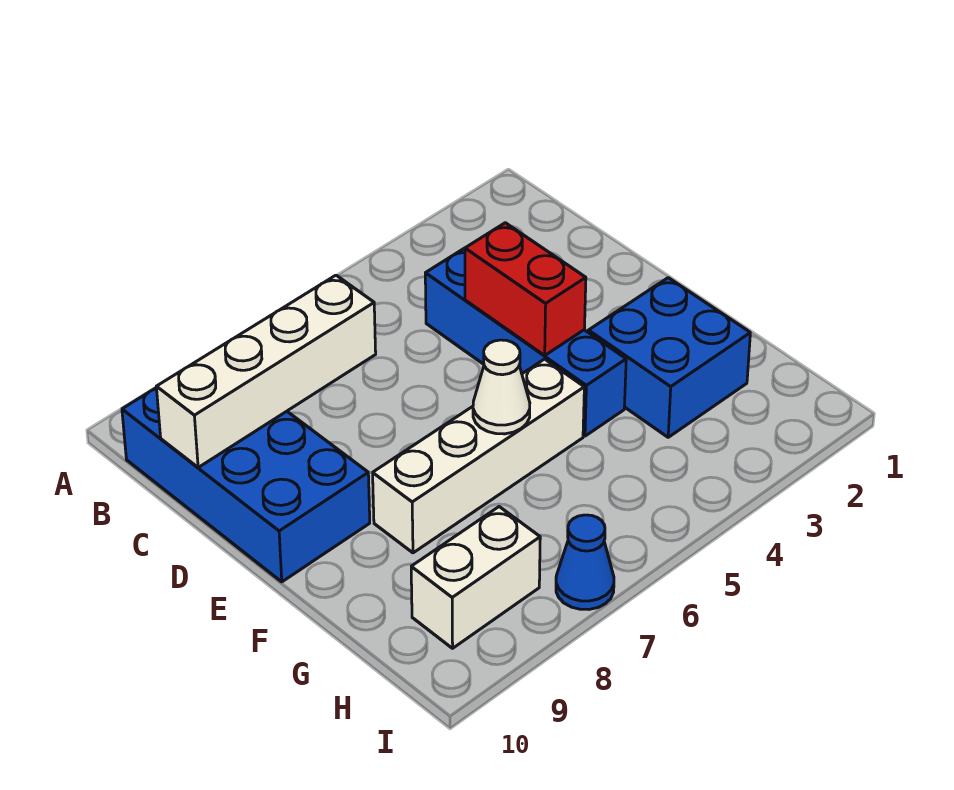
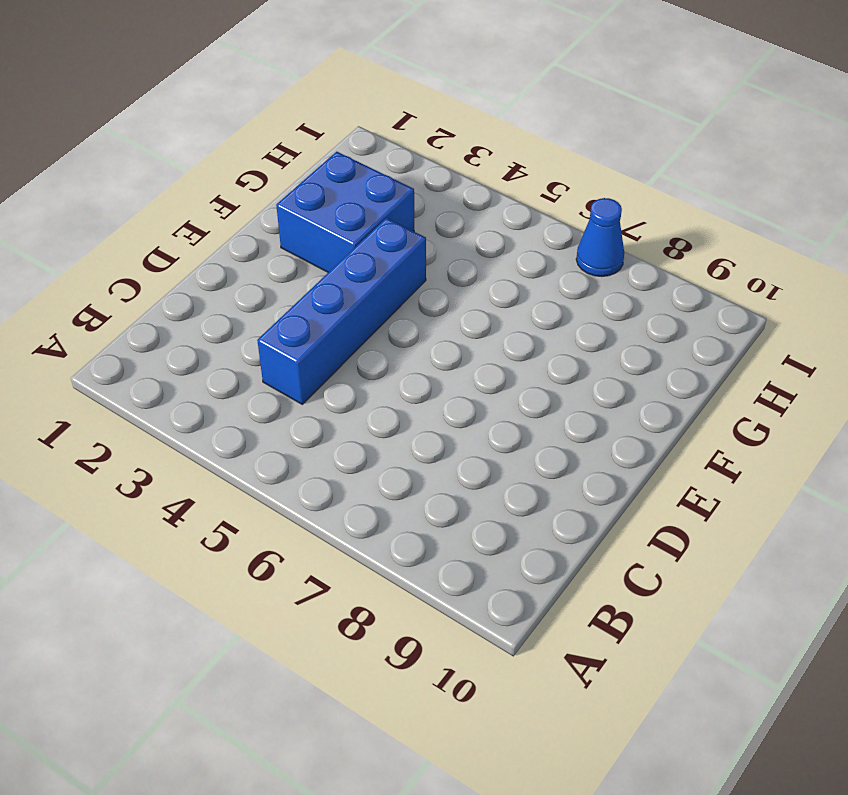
none -> blue brick B9:E10 level 1
none -> white brick F5:F8 level 1

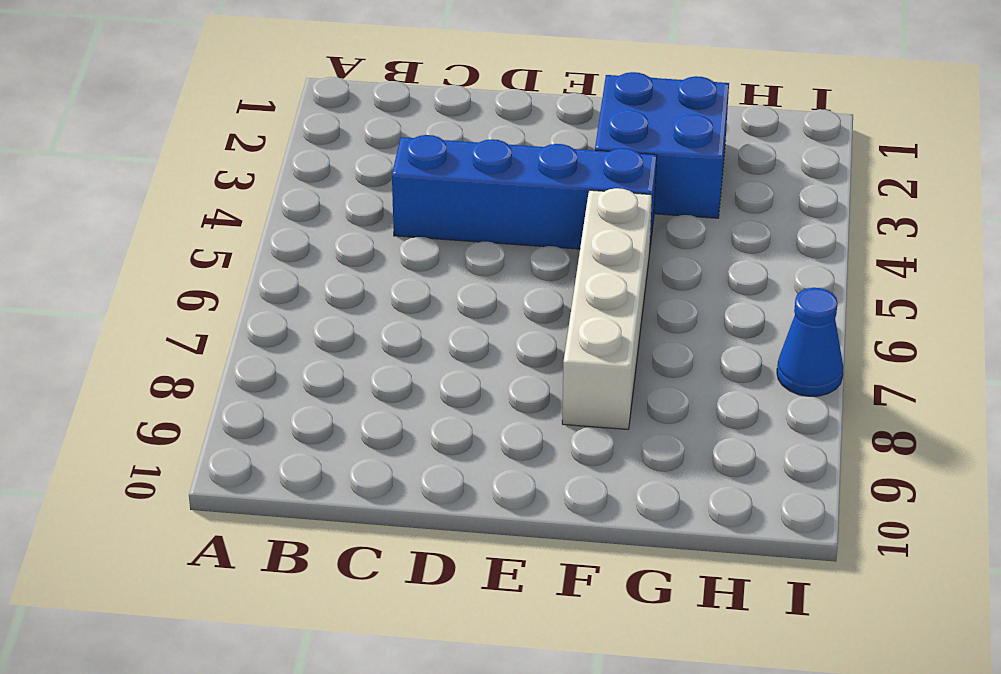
none -> blue brick B9:E10 level 1
none -> white brick H8:H9 level 1

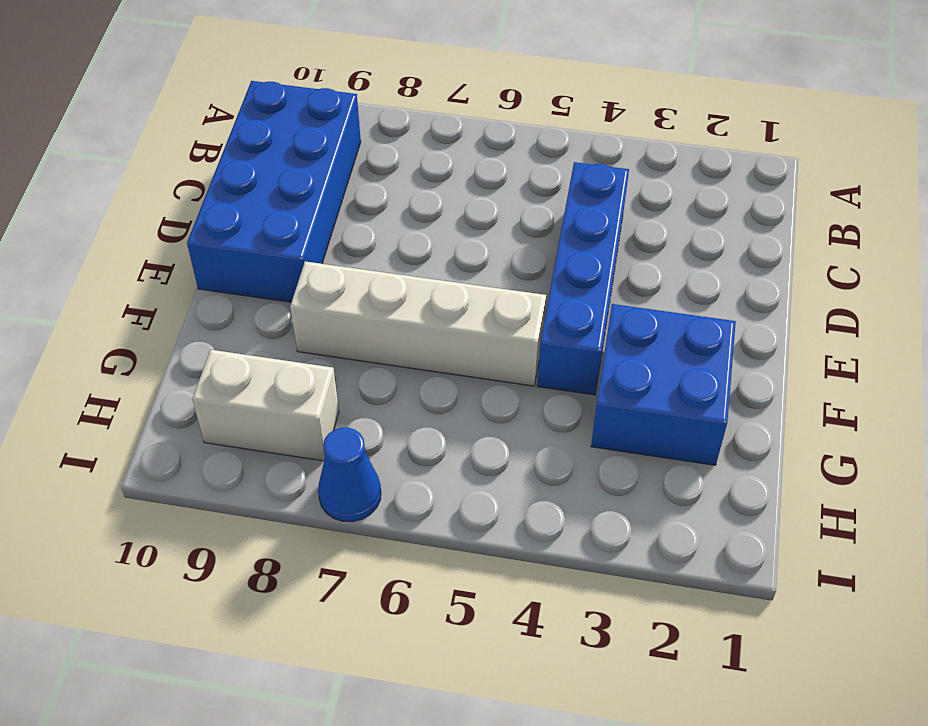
none -> white brick C7:C10 level 2
none -> red brick D4:E4 level 2

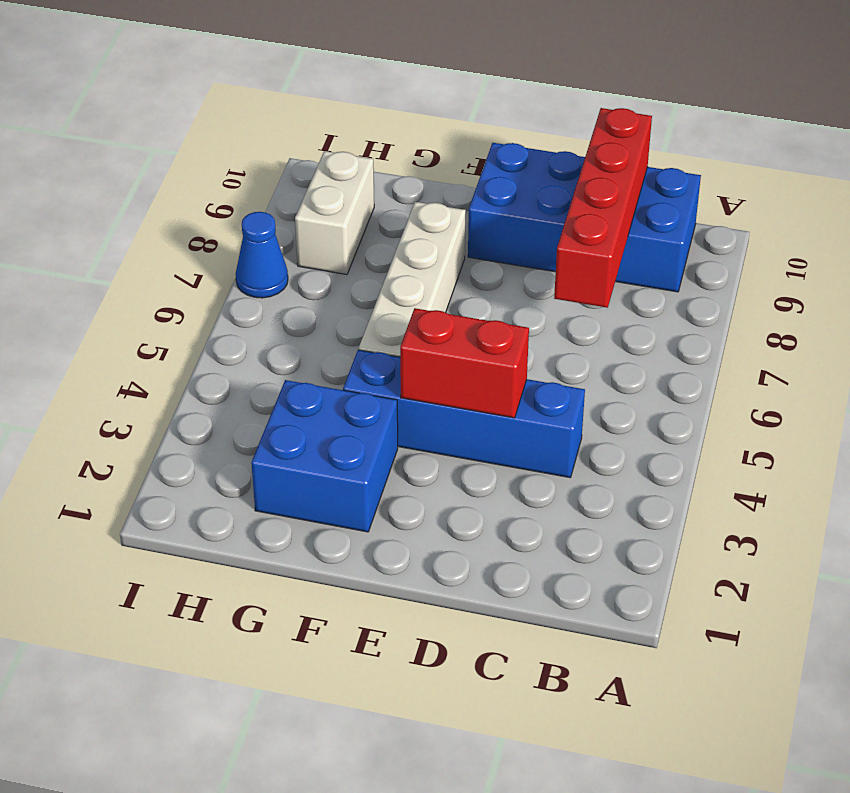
red brick C7:C10 level 2 -> white brick C7:C10 level 2
none -> white cone F6 level 2

